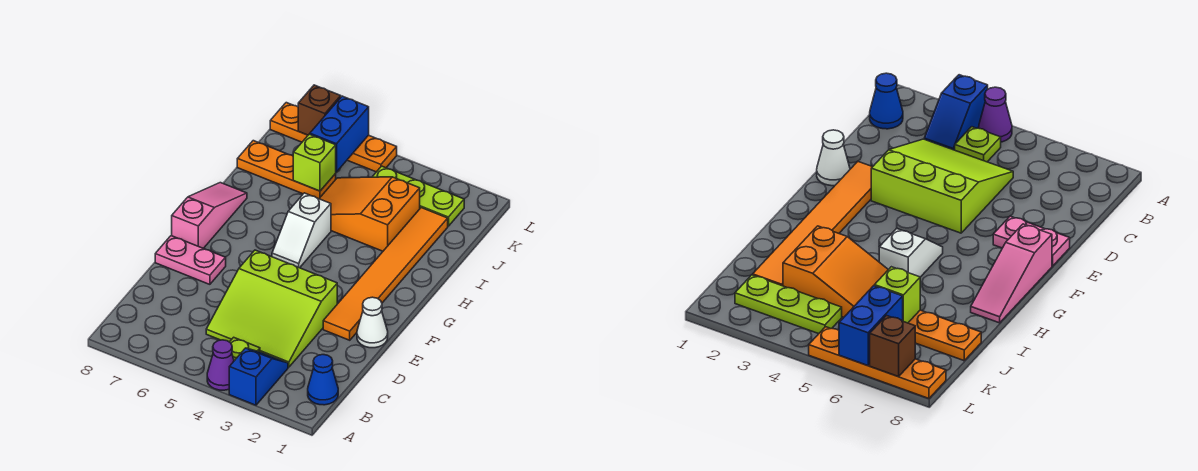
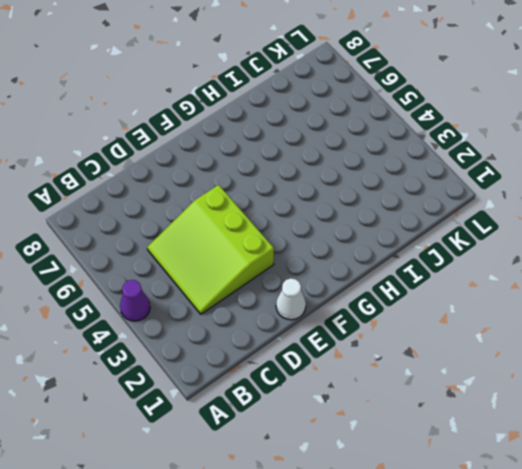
none -> blue slope A3:B3 level 1 top A
none -> blue cone B1 level 1
none -> lime plate B4 level 1

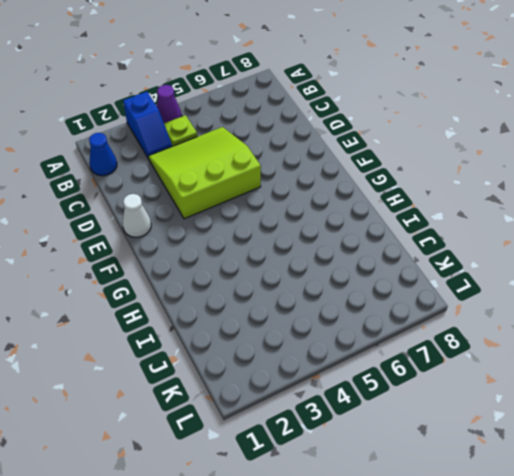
none -> orange tile E2:J2 level 1
none -> pink plate E7:E8 level 1
none -> pink slope F8:H8 level 1 top F

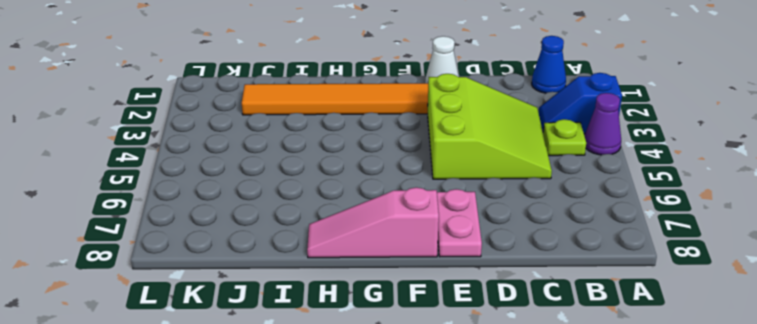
none -> white slope G5:H5 level 1 top H
none -> orange slope I3:J5 level 1 top 3
none -> orange plate J6:J8 level 1

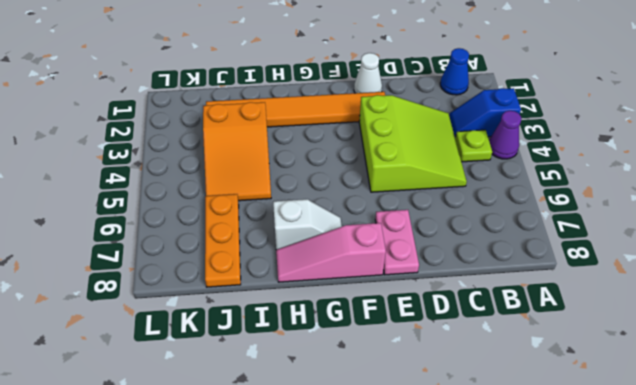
white slope G7:H7 level 1 top H -> white slope G5:H5 level 1 top H
none -> lime plate K2:K4 level 1
none -> orange plate L5:L8 level 1
none -> lime brick J6 level 2

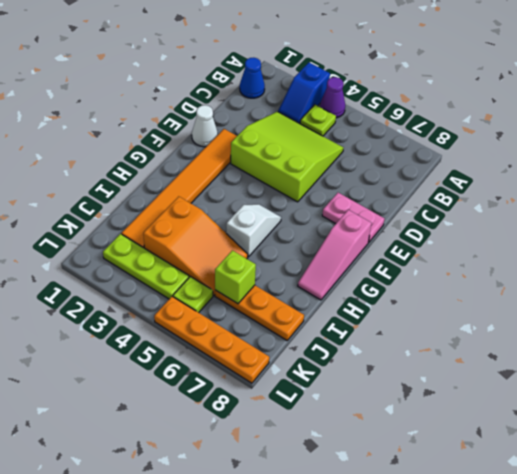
lime plate K5 level 1 -> none
none -> blue brick K6:L6 level 2
none -> brown brick L7 level 2

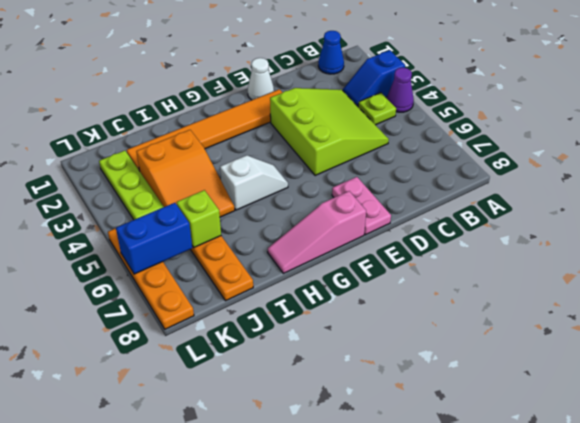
none -> brown brick L7 level 2

